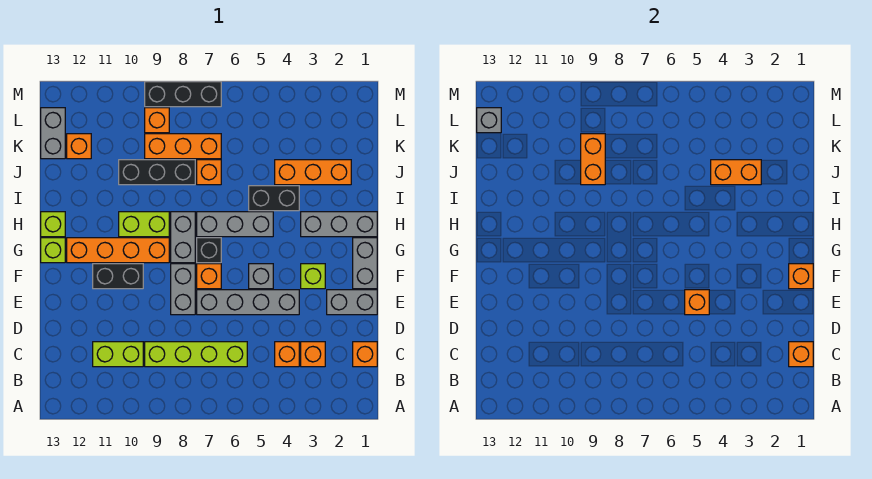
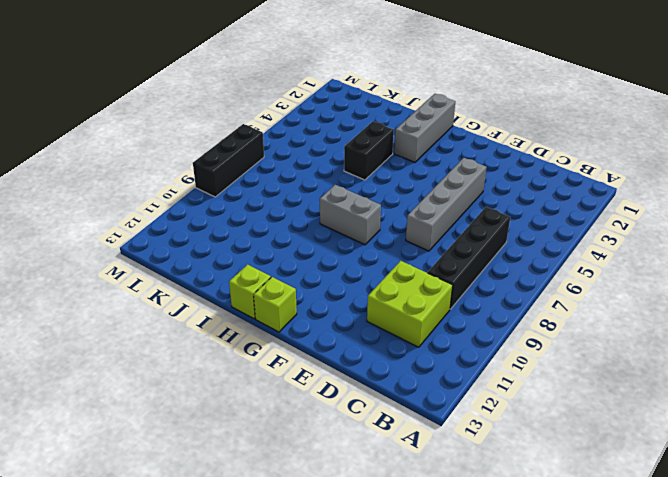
black brick C6:C9 level 1 -> lime brick C6:C9 level 1
lime brick C10:D11 level 1 -> lime brick C10:C11 level 1
none -> orange brick C1 level 1
none -> orange brick C3 level 1
none -> orange brick C4 level 1
none -> grey brick E1:E2 level 1

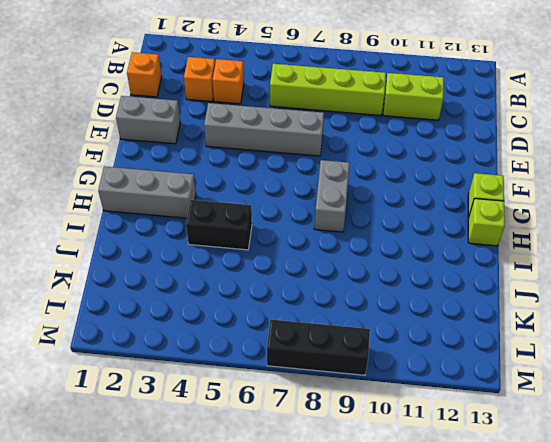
none -> grey brick E8:F8 level 1
none -> grey brick F1:G1 level 1
none -> lime brick F3 level 1
none -> grey brick F5 level 1

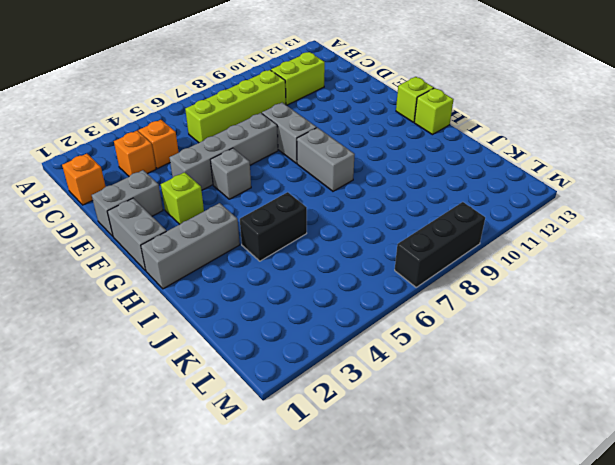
none -> orange brick F7 level 1
none -> black brick F10:F11 level 1
none -> black brick G7 level 1
none -> orange brick G9:G12 level 1

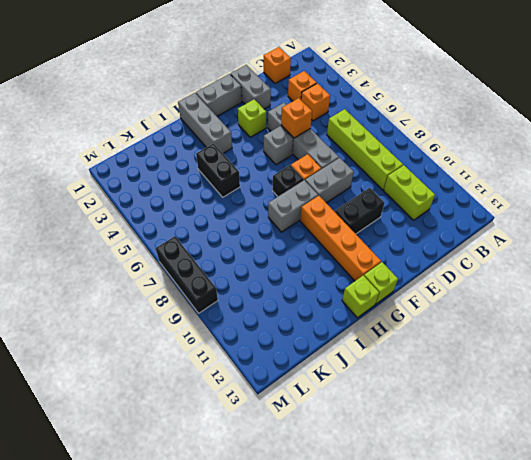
black brick E10:F10 level 1 -> black brick F10:F11 level 1
none -> grey brick H5:H7 level 1
none -> lime brick H9:H10 level 1
none -> orange brick J2:J4 level 1
none -> orange brick J7 level 1

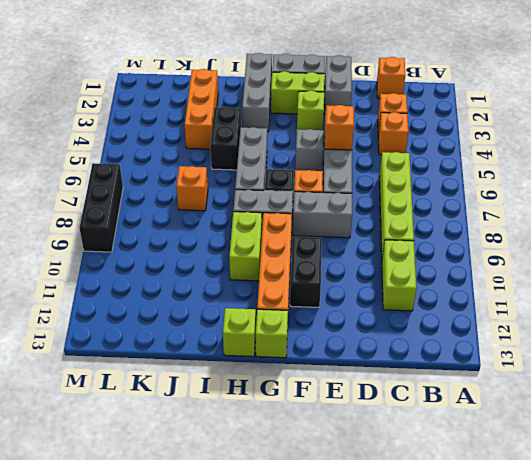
lime brick F2:G2 level 1 -> none
none -> black brick J8:J10 level 1
none -> orange brick K7:K9 level 1
none -> orange brick K12 level 1
none -> grey brick K13:L13 level 1

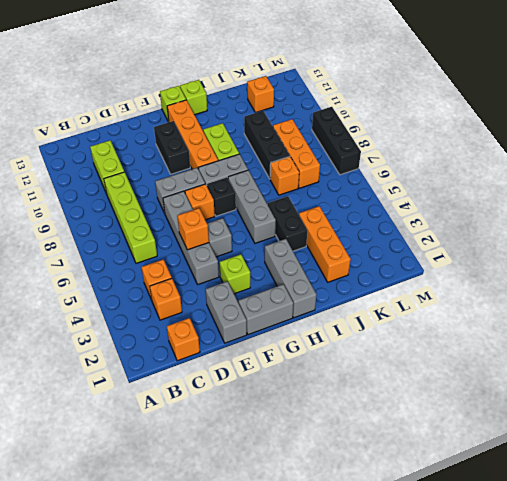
none -> grey brick K13:L13 level 1
none -> orange brick L9 level 1
none -> orange brick C1 level 2
none -> orange brick F1 level 2

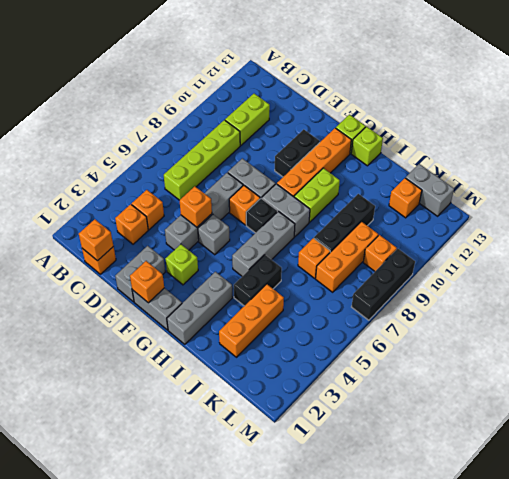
none -> orange brick J3:J4 level 2
none -> orange brick J9:K9 level 2
none -> grey brick L13 level 2

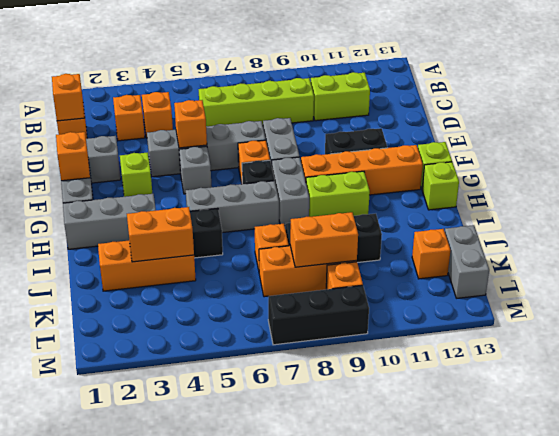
orange brick K8:K9 level 2 -> orange brick J9:K9 level 2
none -> grey brick L13 level 2

